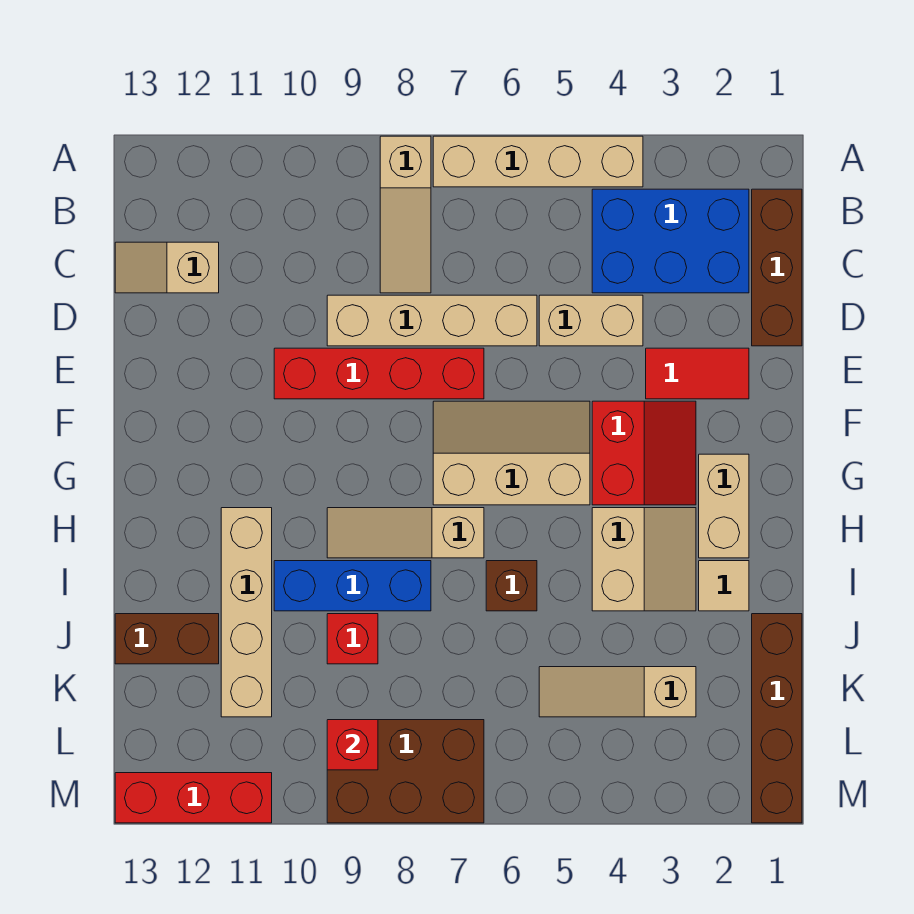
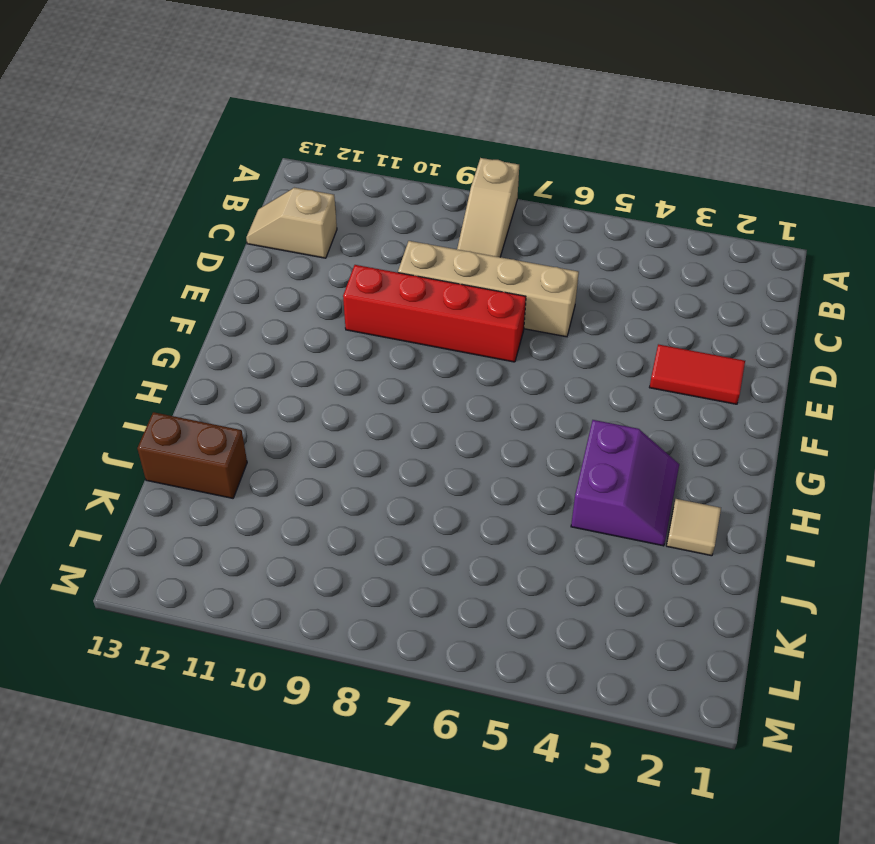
purple slope H3:I4 level 1 top 4 -> tan slope H3:I4 level 1 top 4
none -> tan brick A4:A7 level 1
none -> brown brick B1:D1 level 1
none -> blue brick B2:C4 level 1

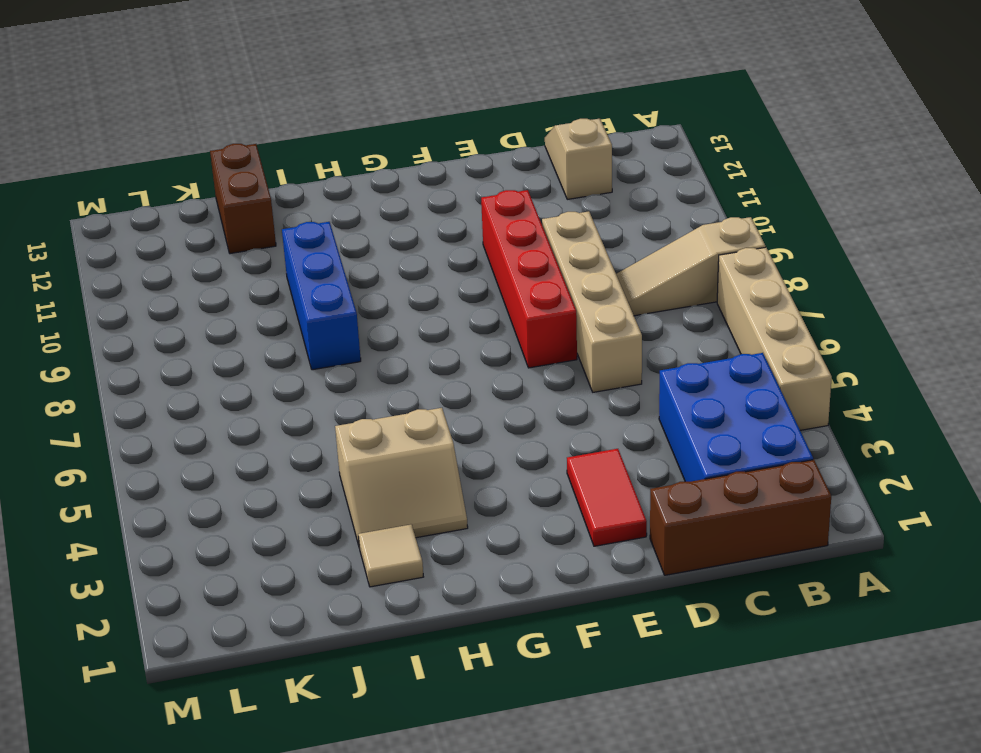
none -> tan brick D4:D5 level 1
none -> red slope F3:G4 level 1 top 4
none -> tan slope F5:G7 level 1 top G

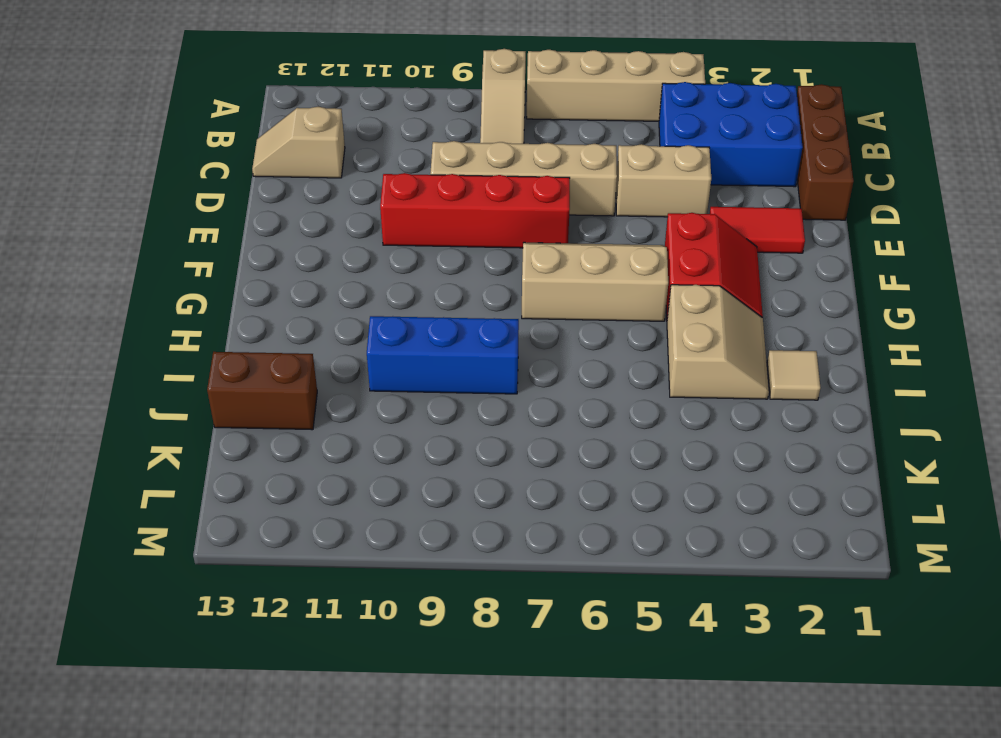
none -> tan brick G2:H2 level 1
none -> tan slope H7:H9 level 1 top 7
none -> tan brick H11:K11 level 1

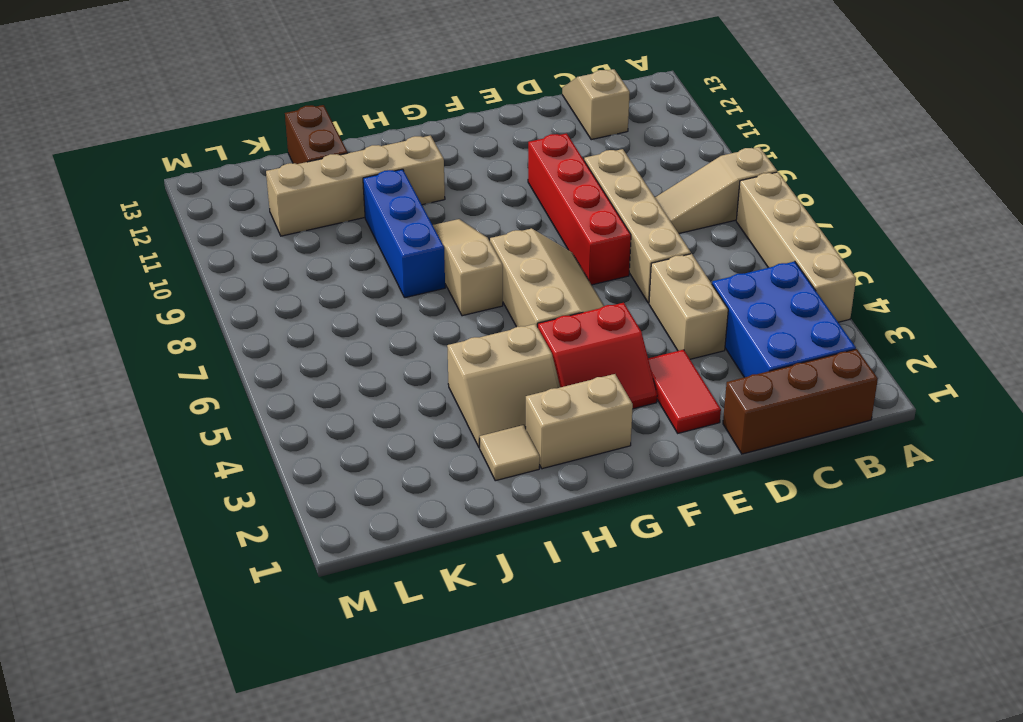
none -> brown brick I6 level 1
none -> brown brick J1:M1 level 1
none -> red brick J9 level 1

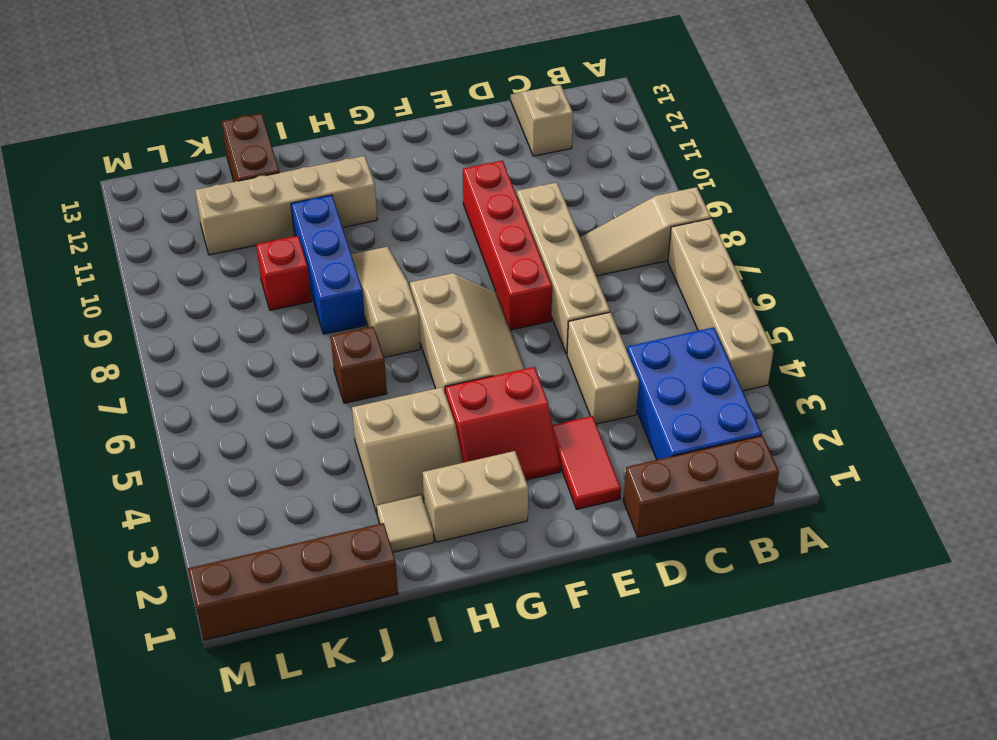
none -> tan slope K3:K5 level 1 top 3
none -> brown brick L7:M9 level 1
none -> red brick M11:M13 level 1

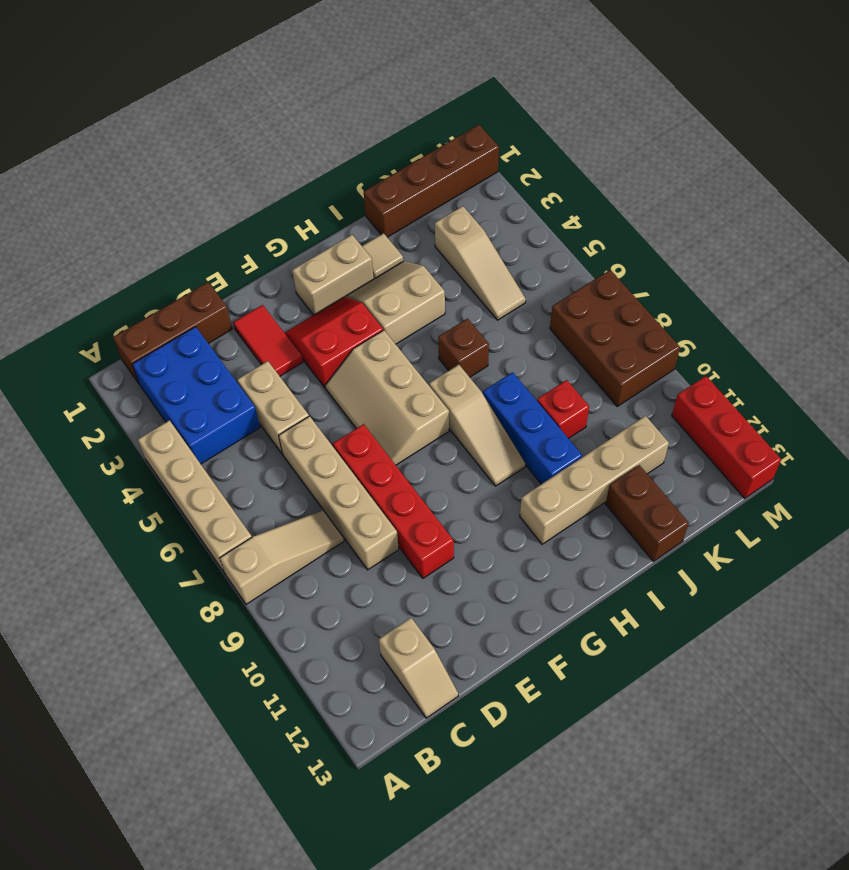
none -> red brick L9 level 2

